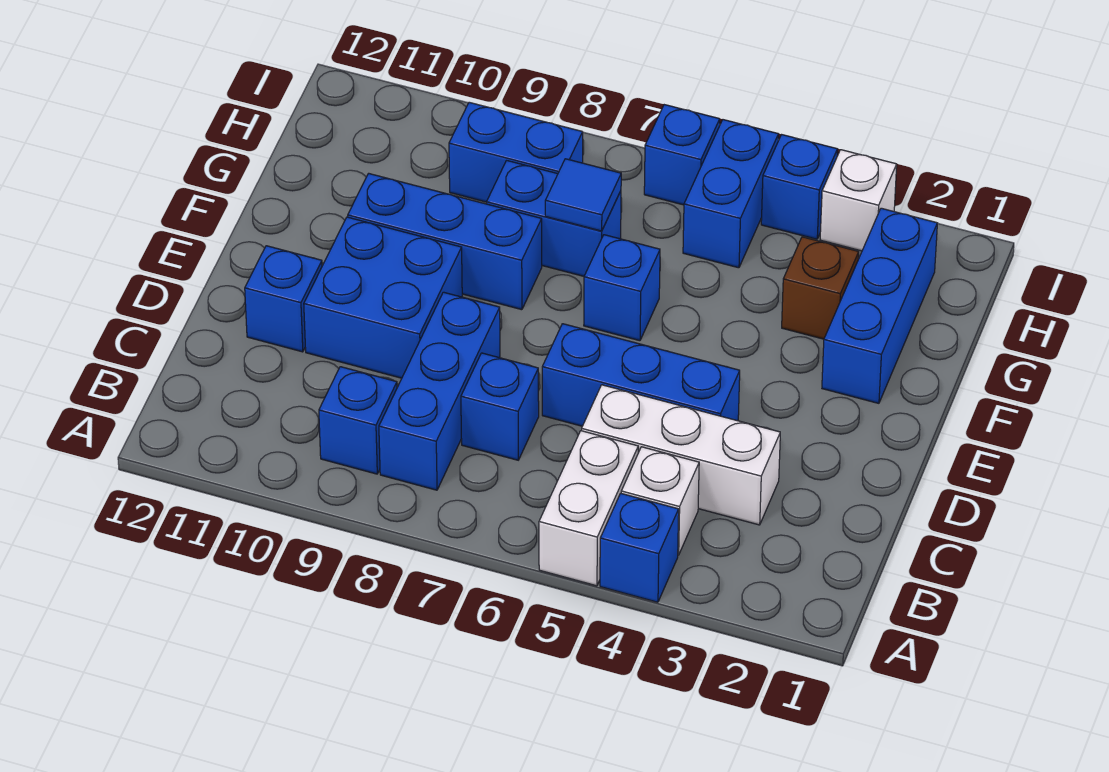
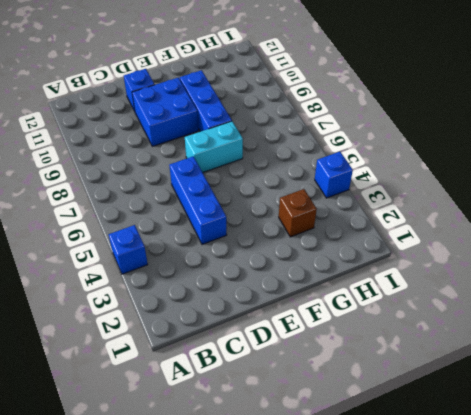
cyan brick E7:F7 level 1 -> none
none -> white brick A5:B5 level 1
none -> white brick B4 level 1
none -> blue brick B8:D8 level 1

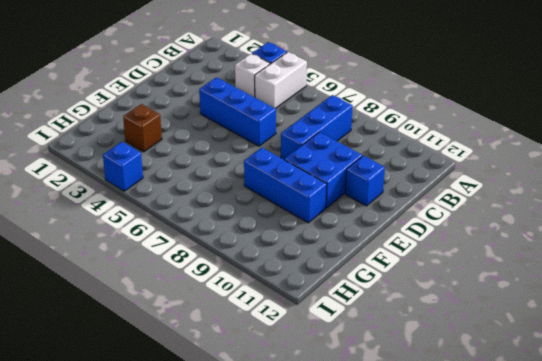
none -> blue brick B9 level 1
none -> white brick C3:C5 level 1
none -> blue brick C7 level 1

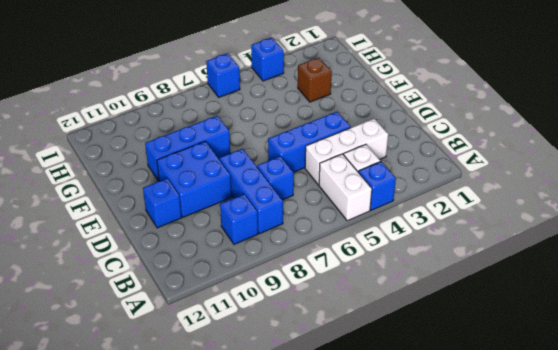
none -> blue brick F2:H2 level 1
none -> blue brick F6 level 1
none -> blue brick G7:G8 level 1

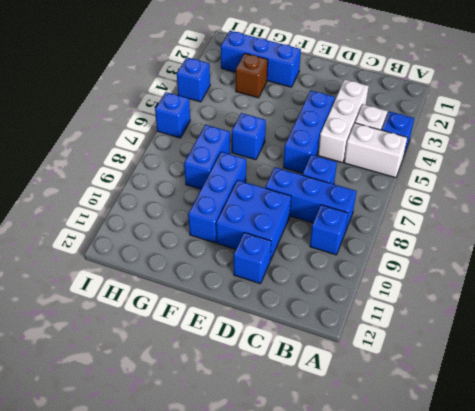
none -> blue brick H5:I5 level 1
none -> blue brick H8:H9 level 1
none -> white brick I3 level 1

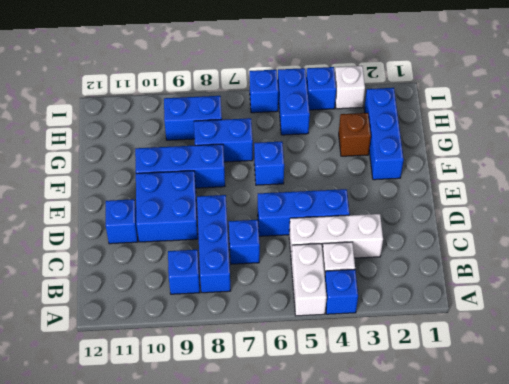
none -> blue tile G7 level 2

